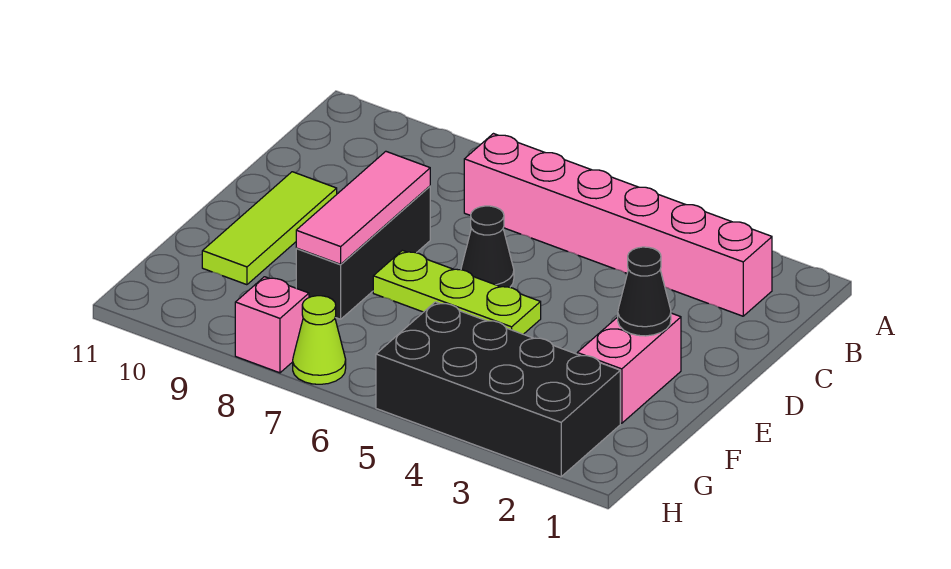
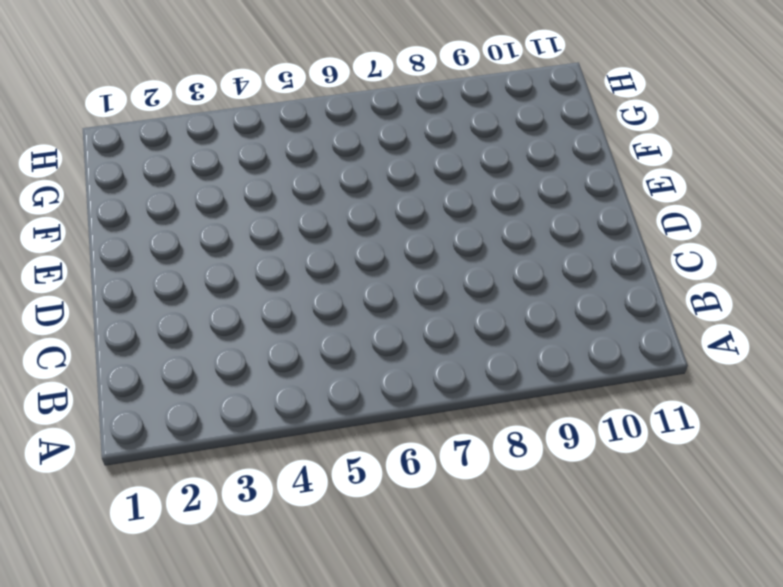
none -> pink brick B2:B7 level 1
none -> black cone D6 level 1

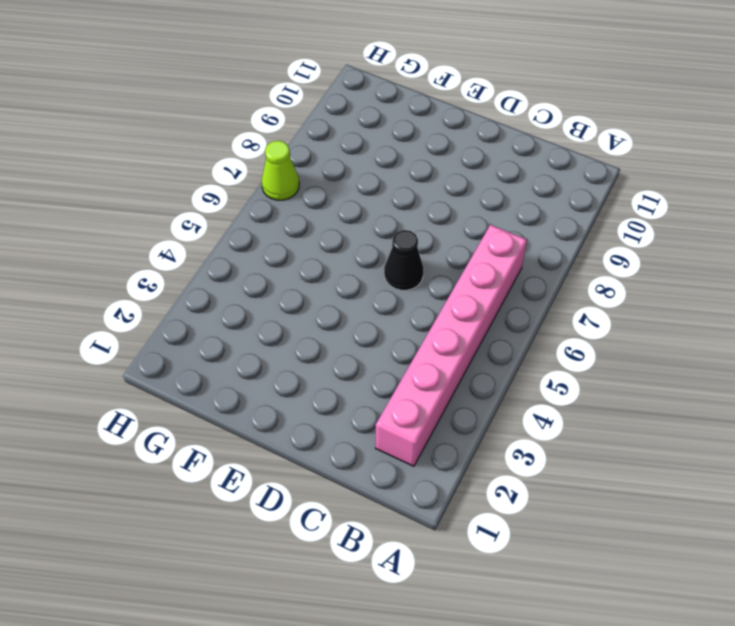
none -> black brick D8:F8 level 1
none -> lime tile D10:F10 level 1

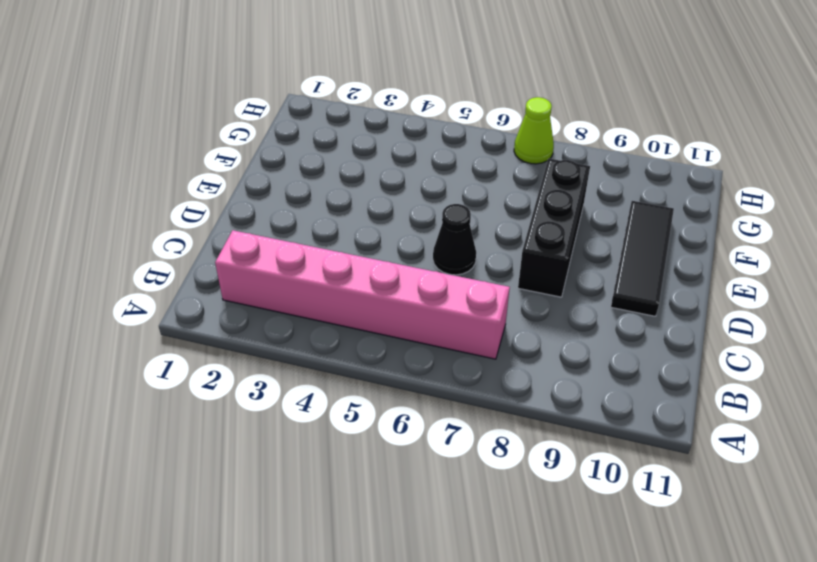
black tile D10:F10 level 1 -> lime tile D10:F10 level 1
none -> pink brick E2:F2 level 1
none -> lime plate E5:E7 level 1

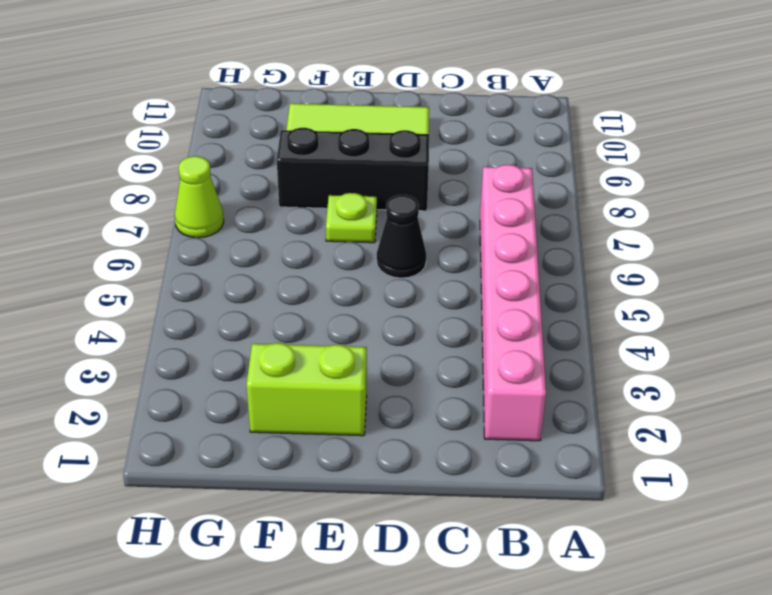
lime brick E2:F2 level 1 -> pink brick E2:F2 level 1
lime plate E7 level 1 -> lime plate E5:E7 level 1
none -> black brick G2:H5 level 1
none -> pink brick H8 level 1

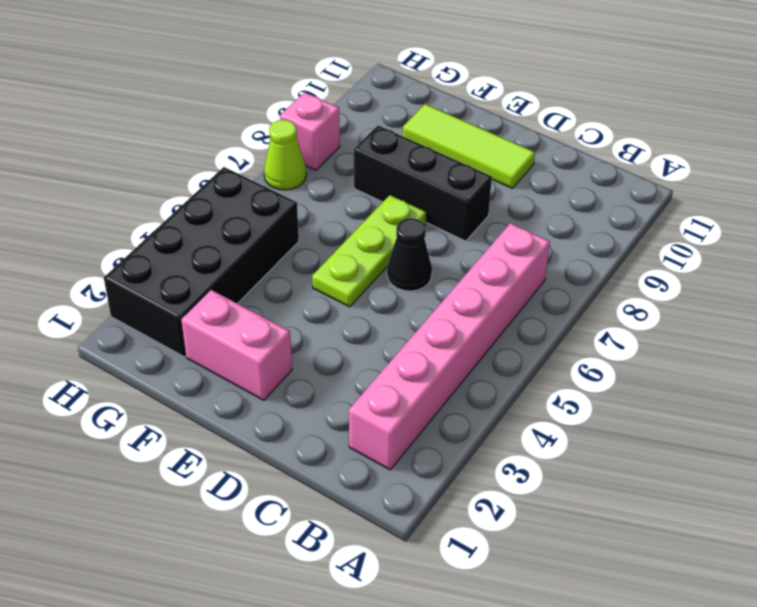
none -> pink tile D8:F8 level 2
none -> black cone E2 level 2

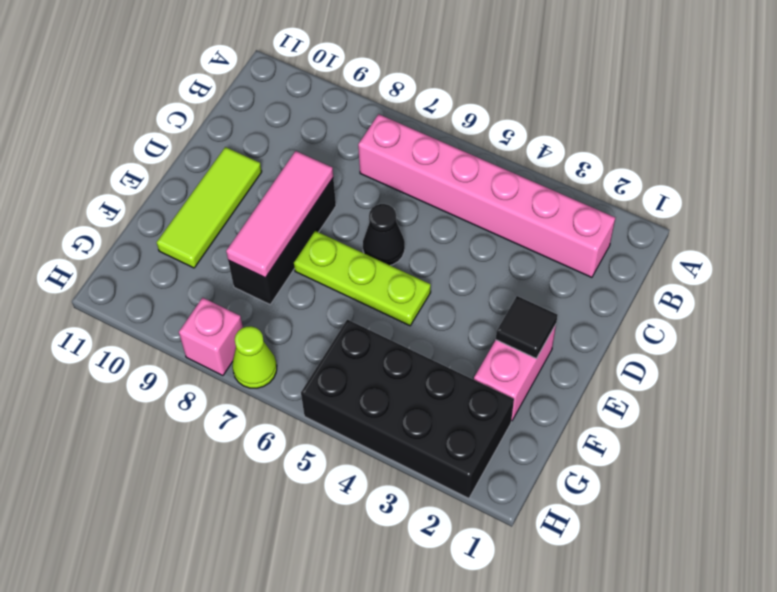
black tile E2 level 2 -> black cone E2 level 2

